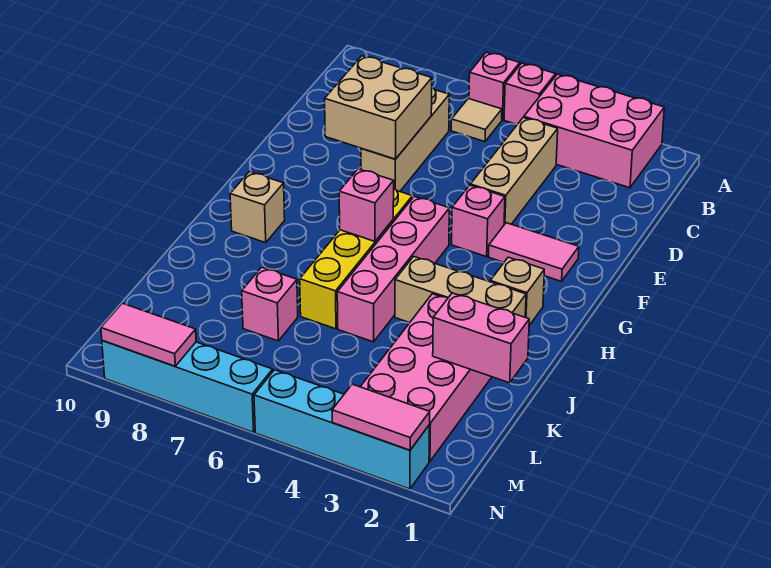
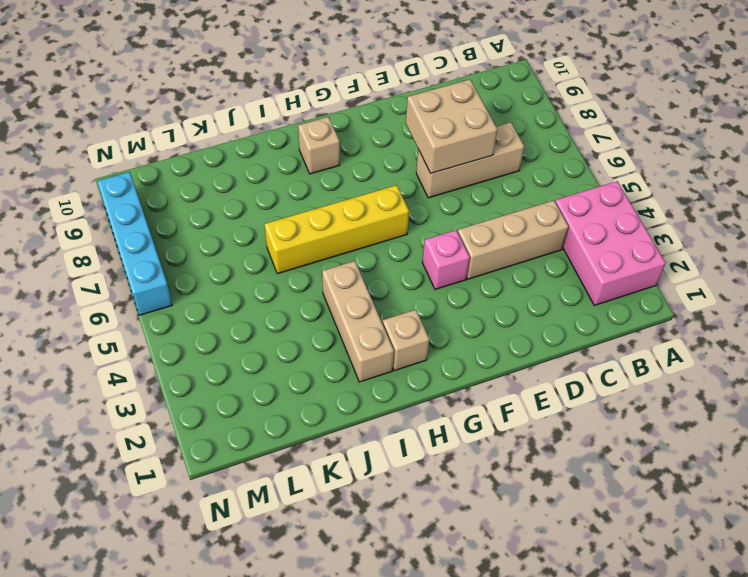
none -> pink brick A5 level 1
none -> pink brick A6 level 1
none -> tan tile B6 level 1

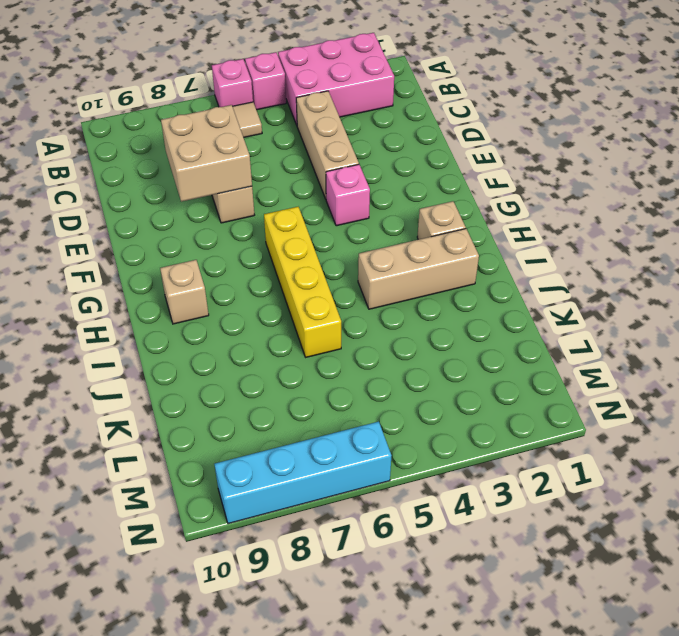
none -> pink tile F2:F3 level 1
none -> pink brick G5:J5 level 1
none -> pink brick J2:M3 level 1

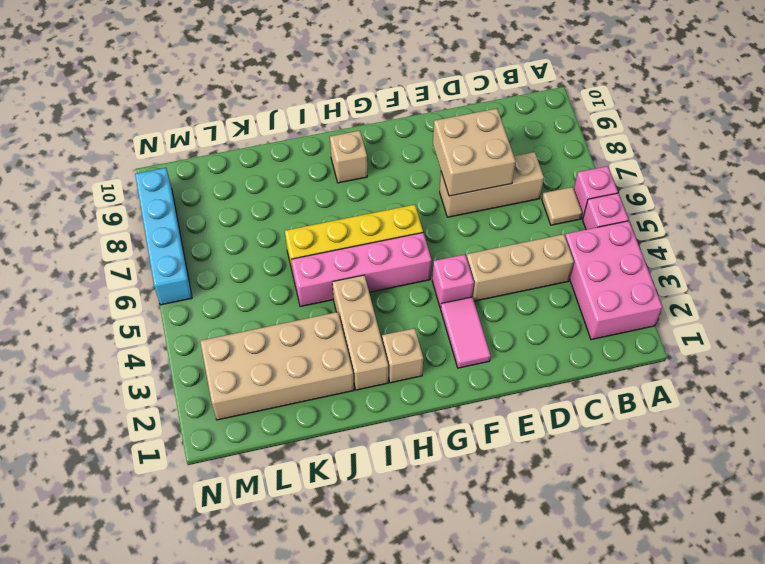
tan brick J2:M3 level 1 -> pink brick J2:M3 level 1
none -> pink brick K7 level 1
none -> cyan brick N2:N5 level 1
none -> pink brick H6 level 2

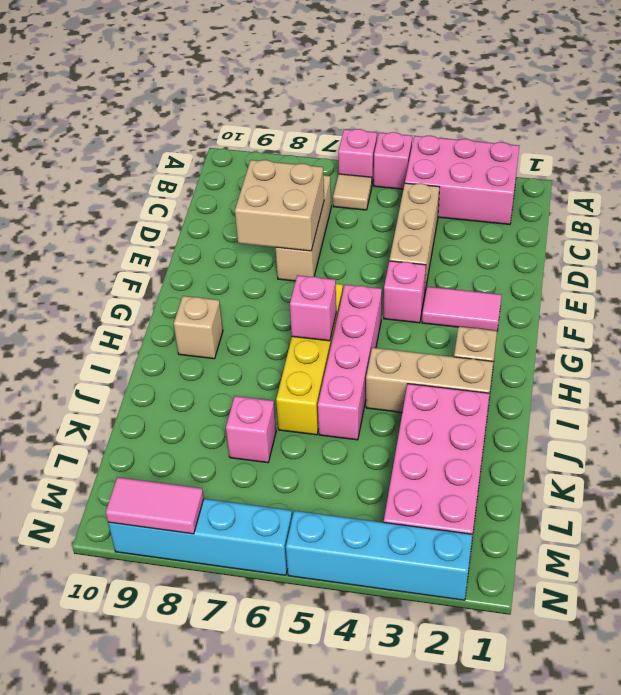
none -> pink brick K1:K2 level 2
none -> pink tile N2:N3 level 2

